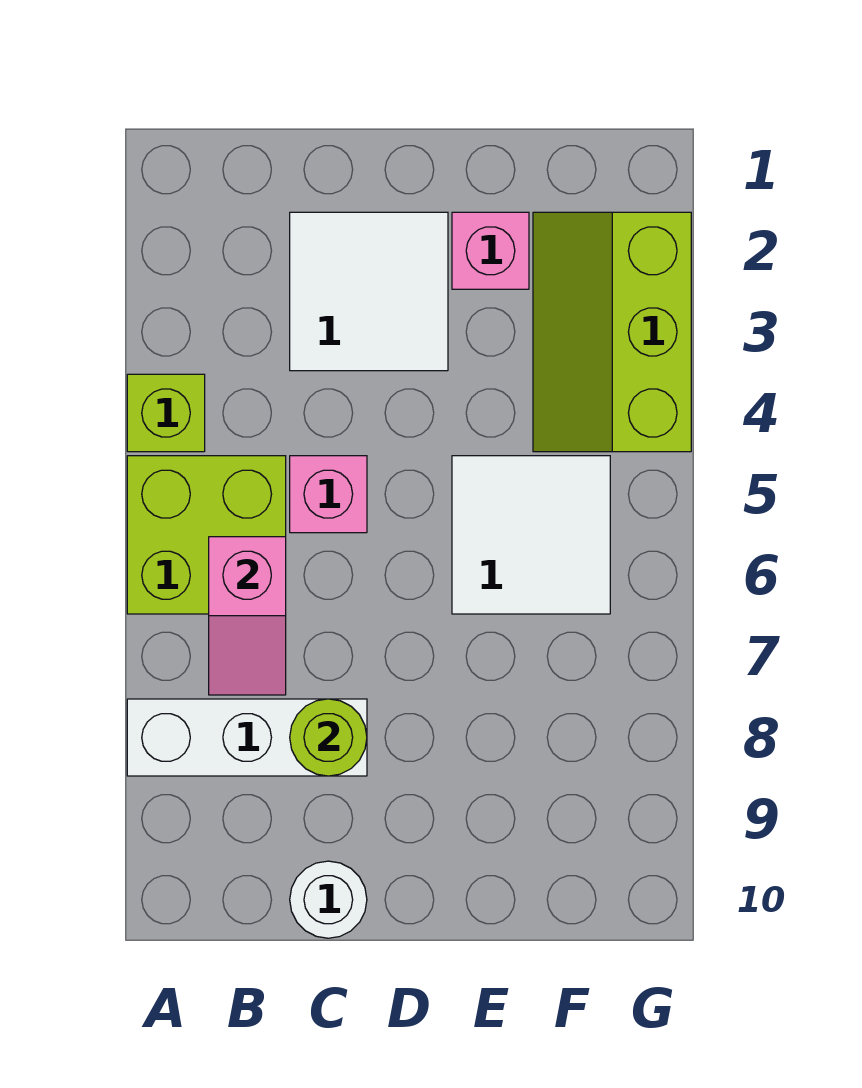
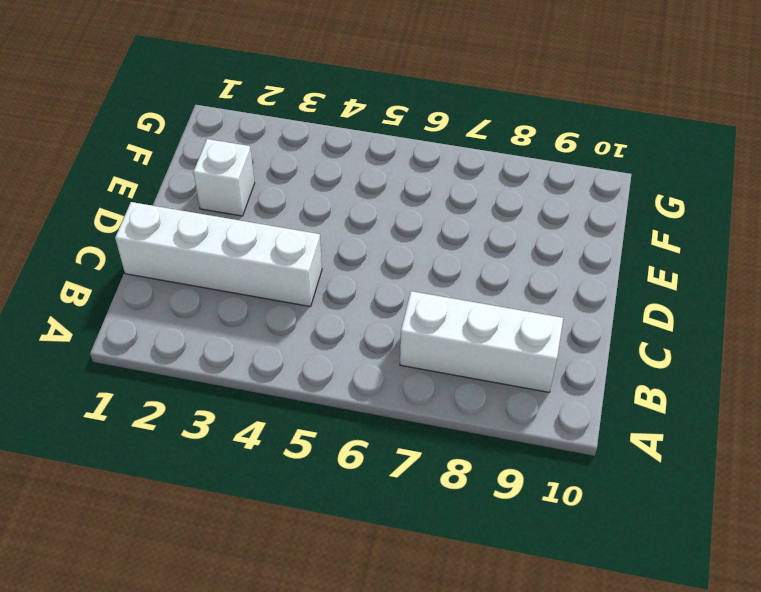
white brick B7:B9 level 1 -> white brick A8:C8 level 1
white brick C1:C4 level 1 -> white tile C2:D3 level 1
white brick E2 level 1 -> pink brick E2 level 1
none -> lime brick A4 level 1
none -> lime brick A5:B6 level 1

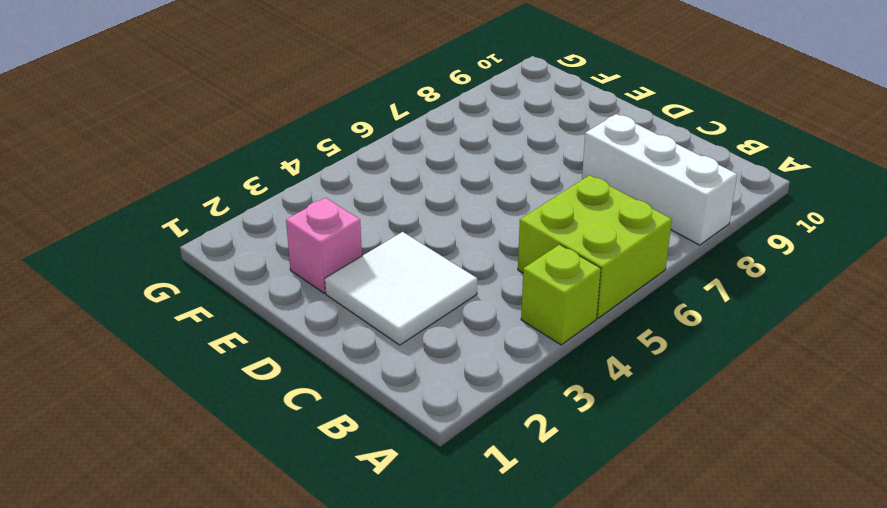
none -> pink brick C5 level 1
none -> white round brick C10 level 1

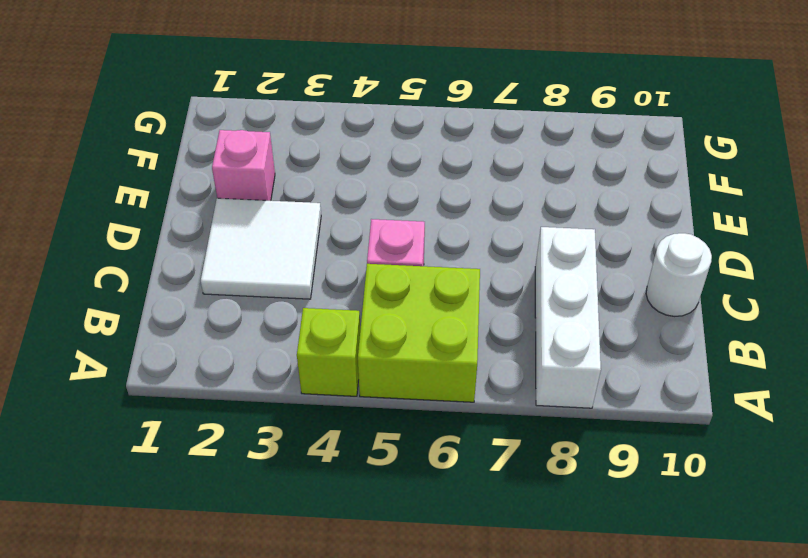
none -> white tile E5:F6 level 1
none -> lime slope F2:G4 level 1 top G

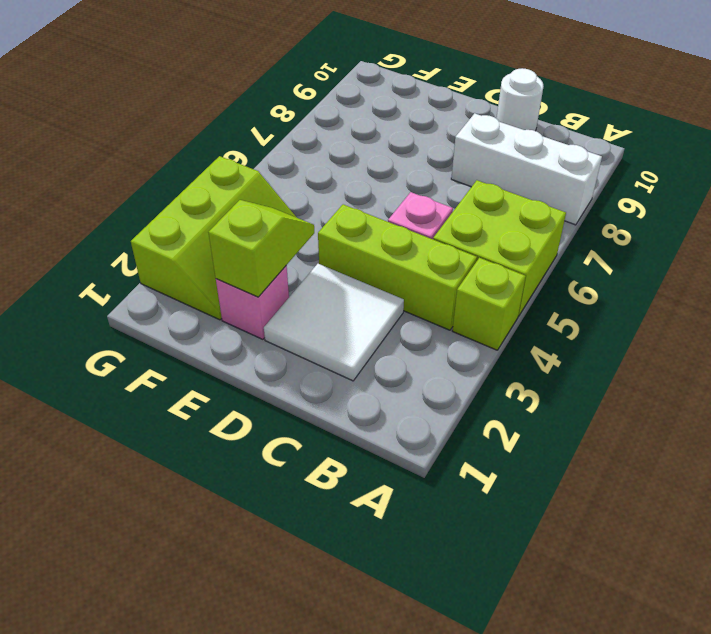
lime brick B4:D4 level 1 -> none
lime slope E2:E3 level 2 top 2 -> none
none -> white tile E5:F6 level 1
none -> pink slope B6:B7 level 2 top 6

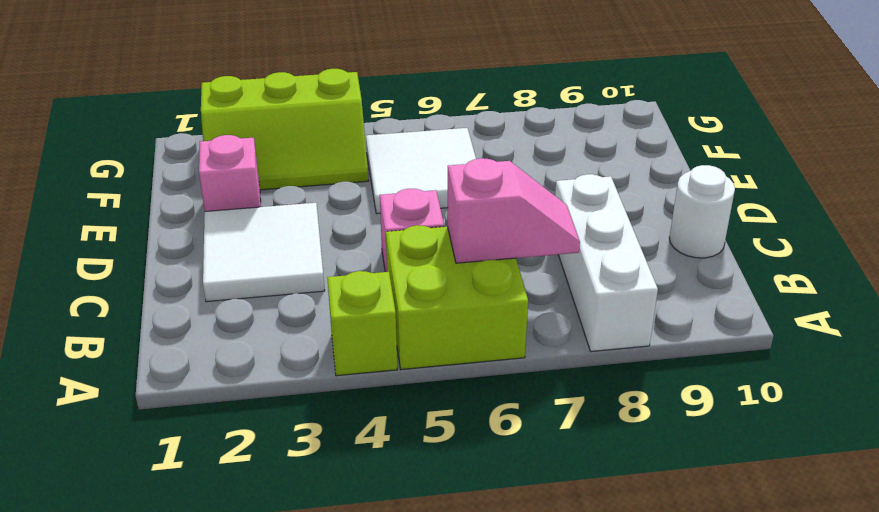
none -> lime round brick C8 level 2

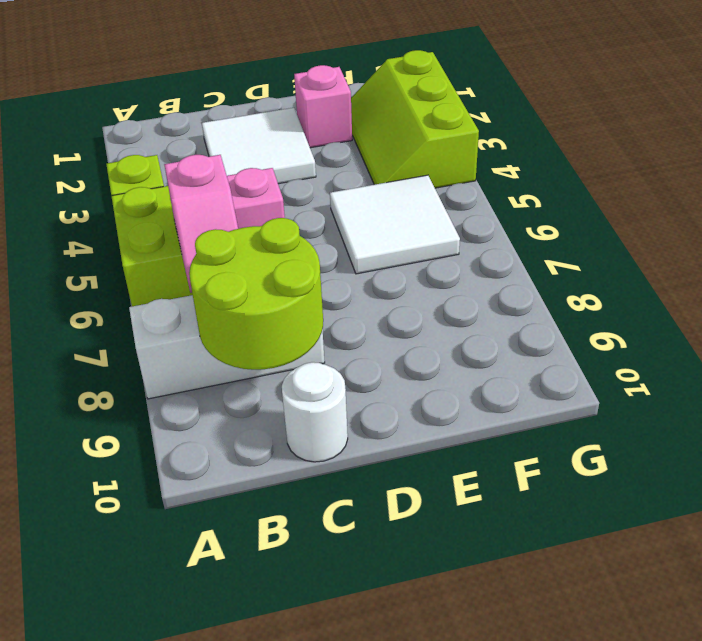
lime round brick B8:C9 level 2 -> lime round brick C8 level 2

